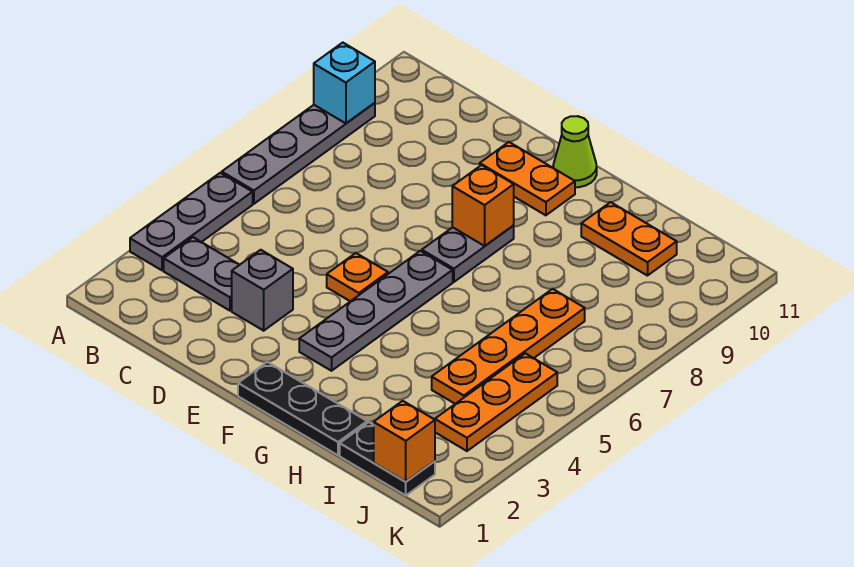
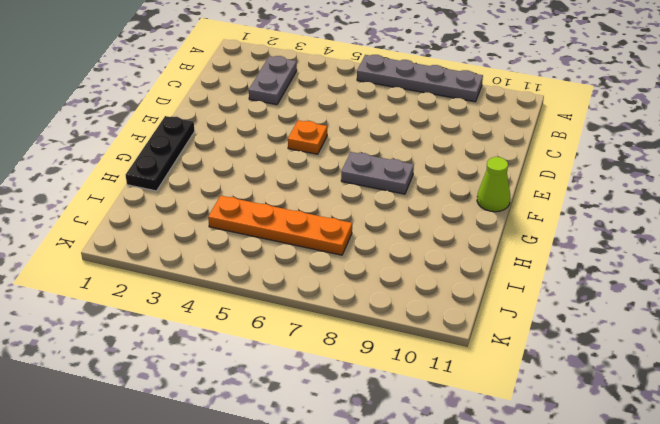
none -> grey plate A3:A5 level 1
none -> grey brick D3 level 1
none -> orange plate E10:F10 level 1

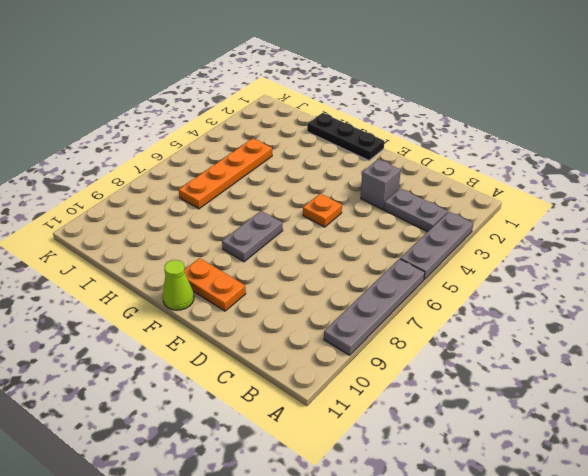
none -> grey plate F3:F6 level 1
none -> orange plate H10:I10 level 1
none -> black plate I1:J1 level 1

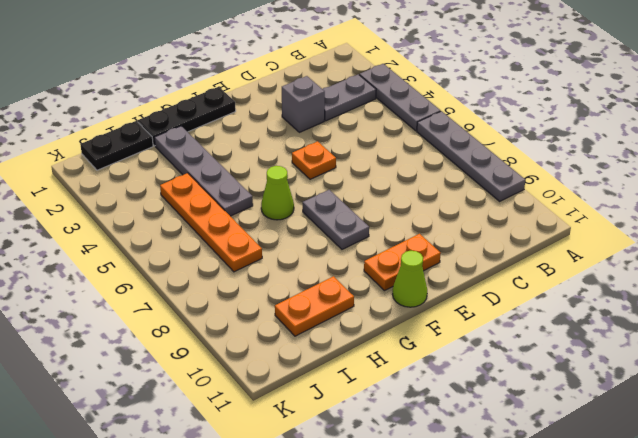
lime cone G6 level 1 -> none
grey plate H2:H5 level 1 -> grey plate F3:F6 level 1
none -> orange plate J3:J5 level 1
none -> cyan brick A9 level 2
none -> orange brick F8 level 2

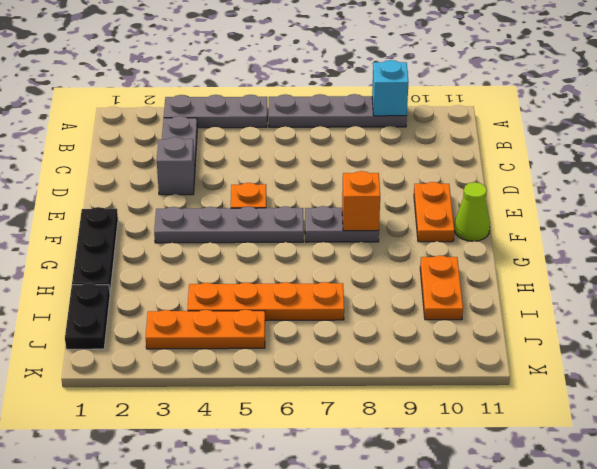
none -> orange brick J1 level 2

